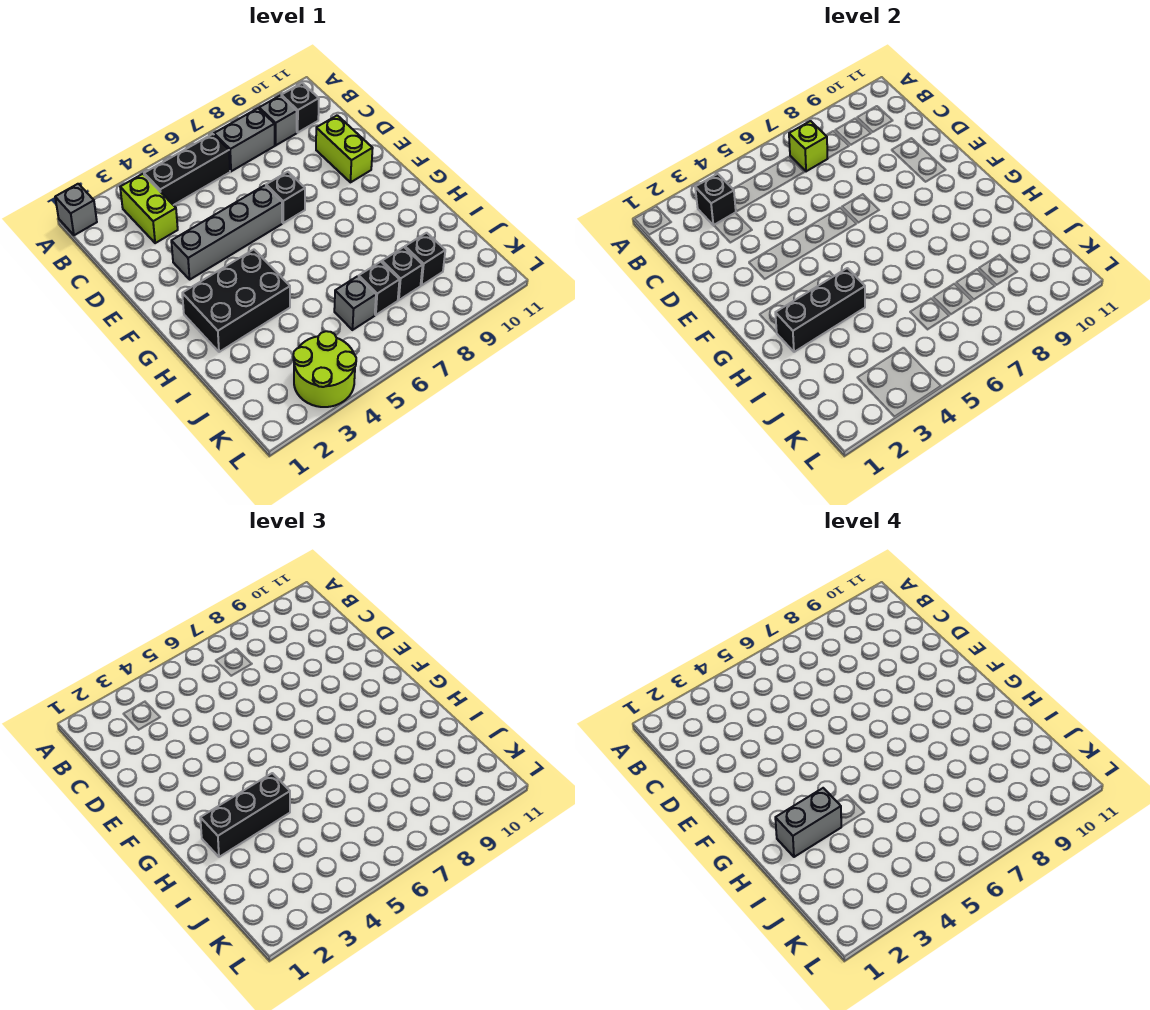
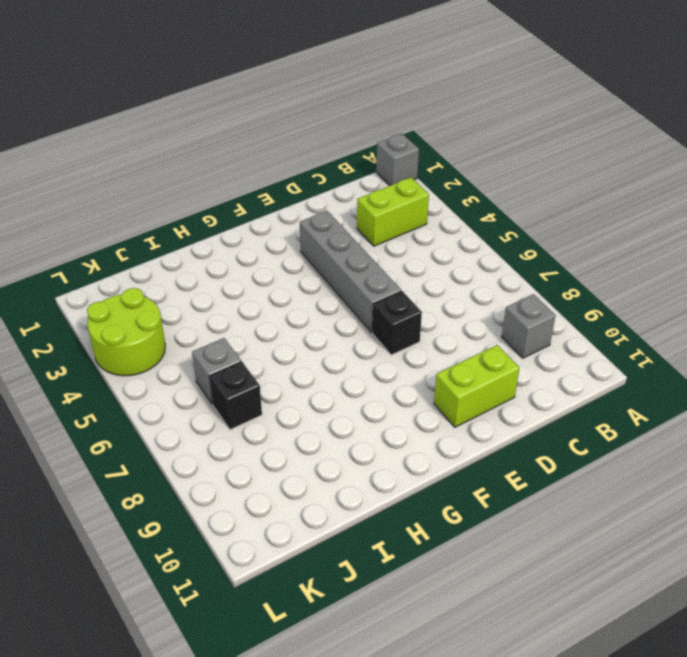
none -> black brick B4:B6 level 1
none -> grey brick B7:B8 level 1
none -> black brick B10 level 1

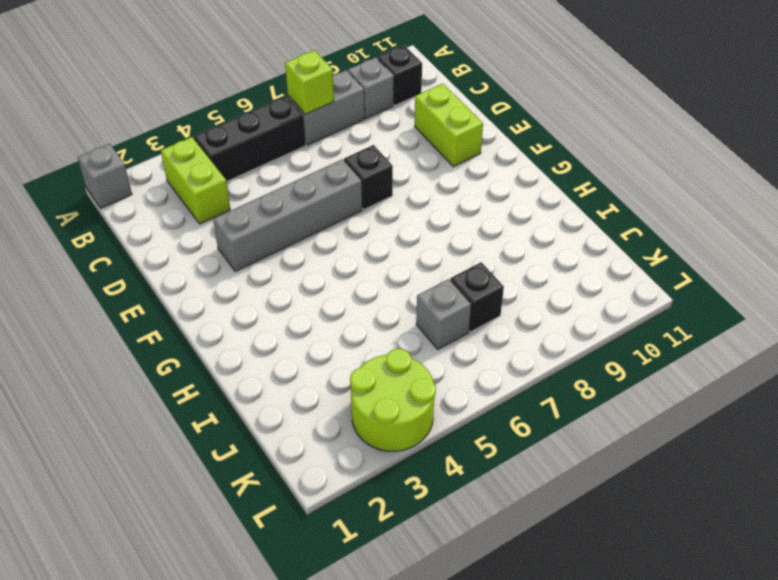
none -> black brick G2:H4 level 1
none -> black brick J8 level 1
none -> black brick J9 level 1

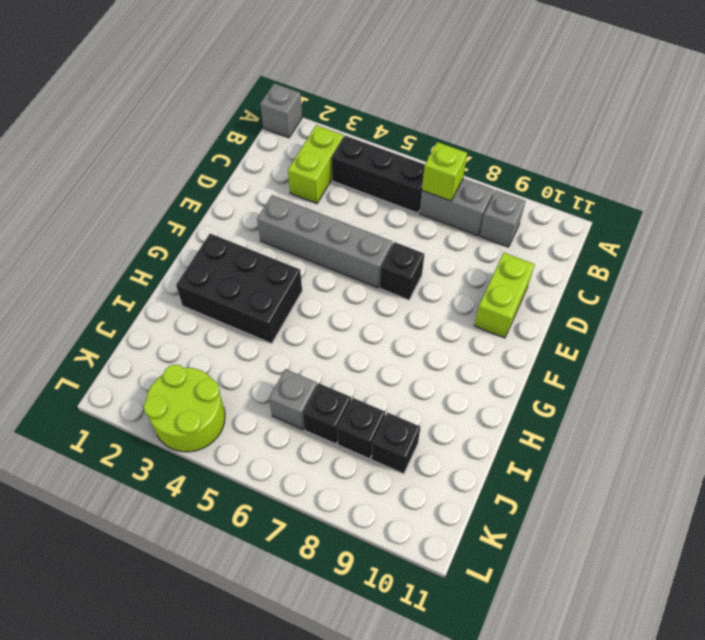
none -> black brick B10 level 1
none -> black brick B3 level 2
none -> black brick H2:H4 level 2

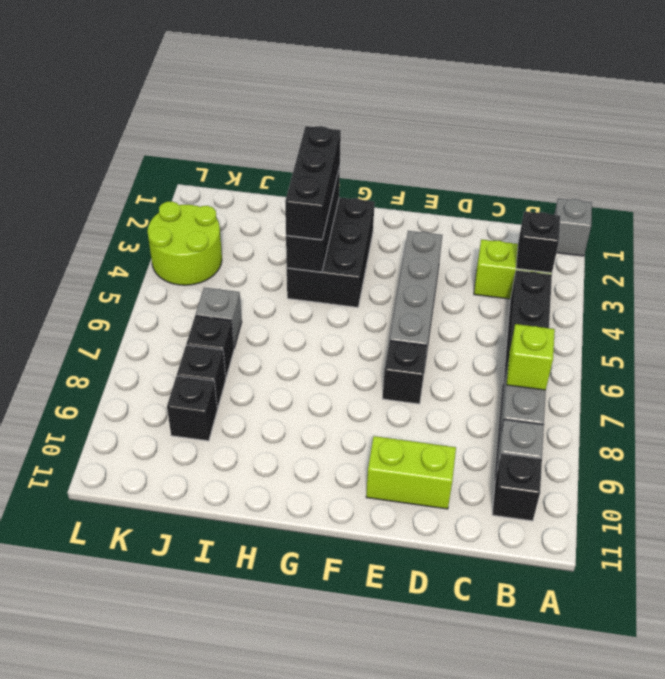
none -> grey brick H2:H3 level 4

